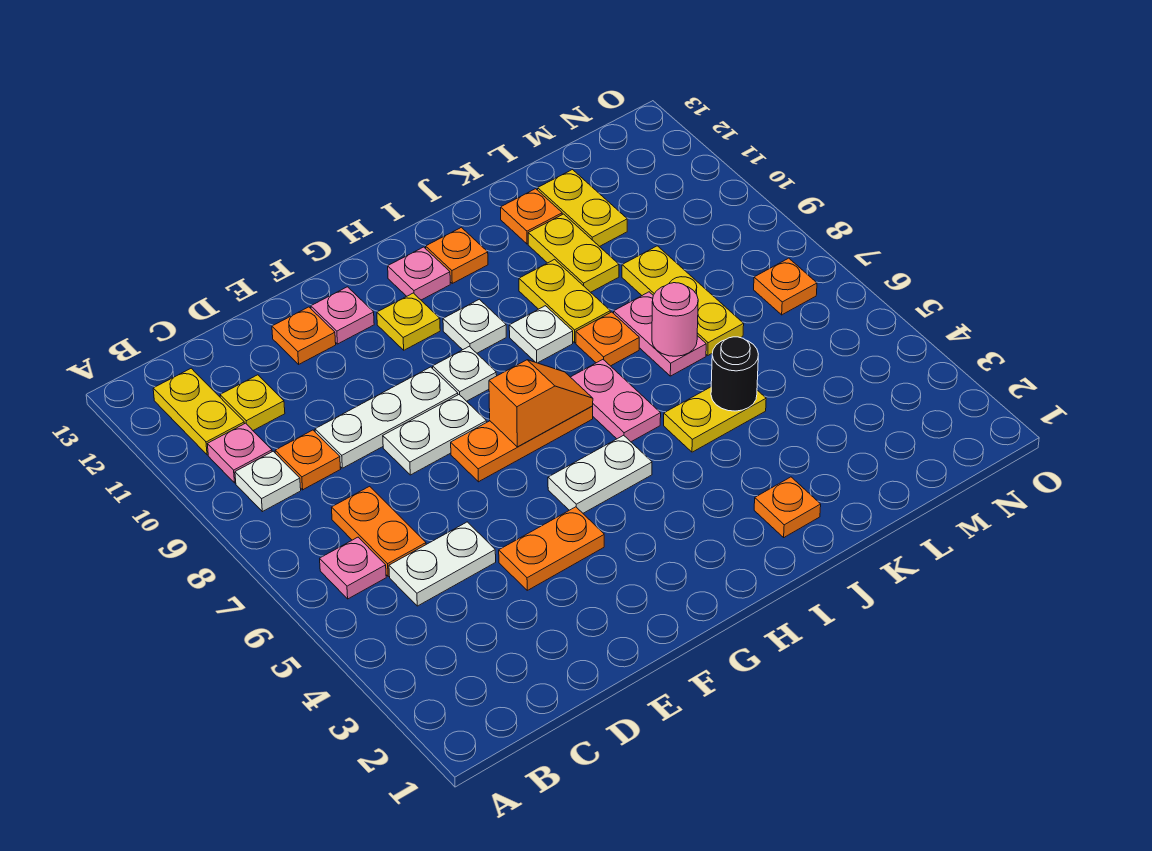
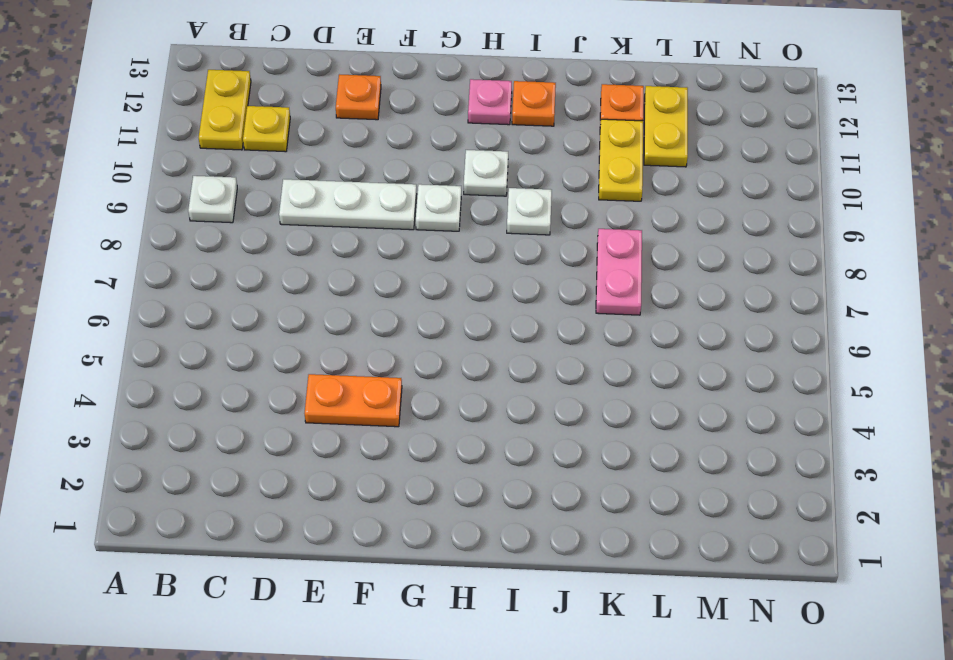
none -> pink plate B6 level 1
none -> pink plate B10 level 1
none -> white plate C5:D5 level 1
none -> orange plate C6:C7 level 1

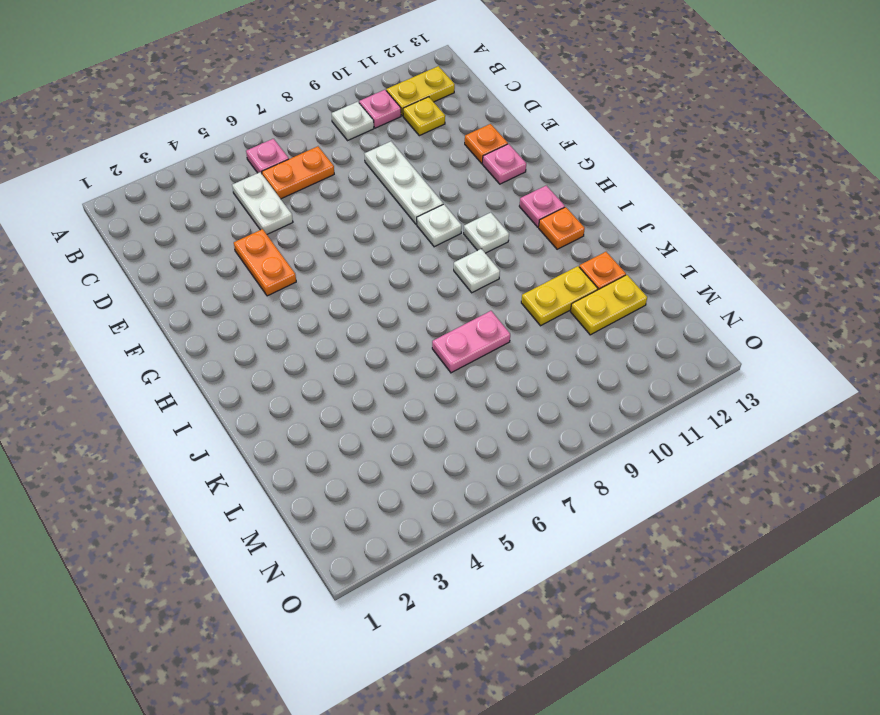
none -> orange plate C9 level 1
none -> white plate E8:F8 level 1
none -> orange plate F7:H7 level 1
none -> white plate G5:H5 level 1

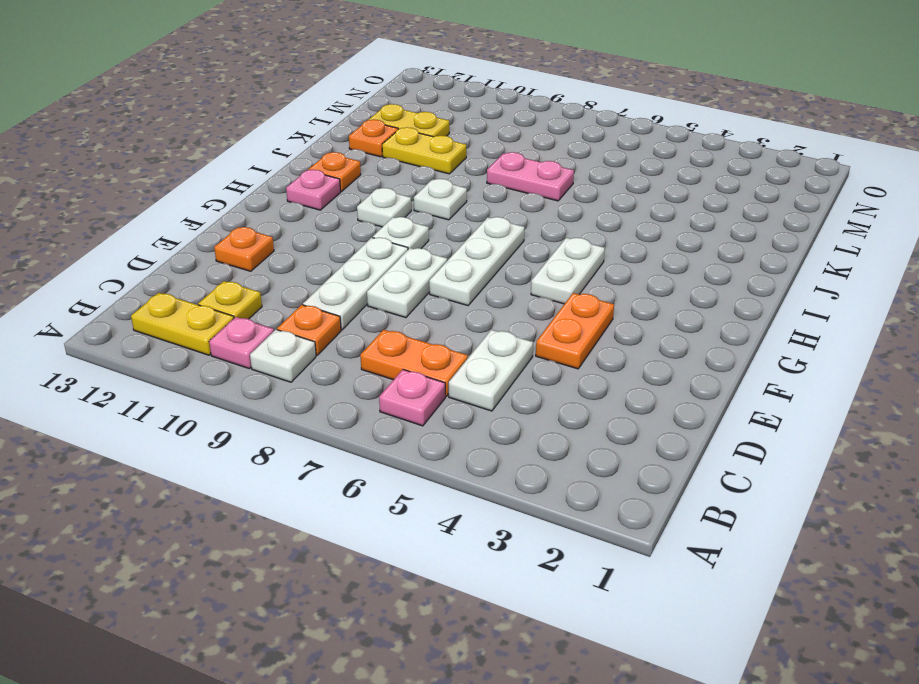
white plate F7:H7 level 1 -> orange plate F7:H7 level 1
none -> pink plate F12 level 1
none -> yellow plate G11 level 1
none -> pink plate I6:I7 level 1
none -> orange plate J2 level 1

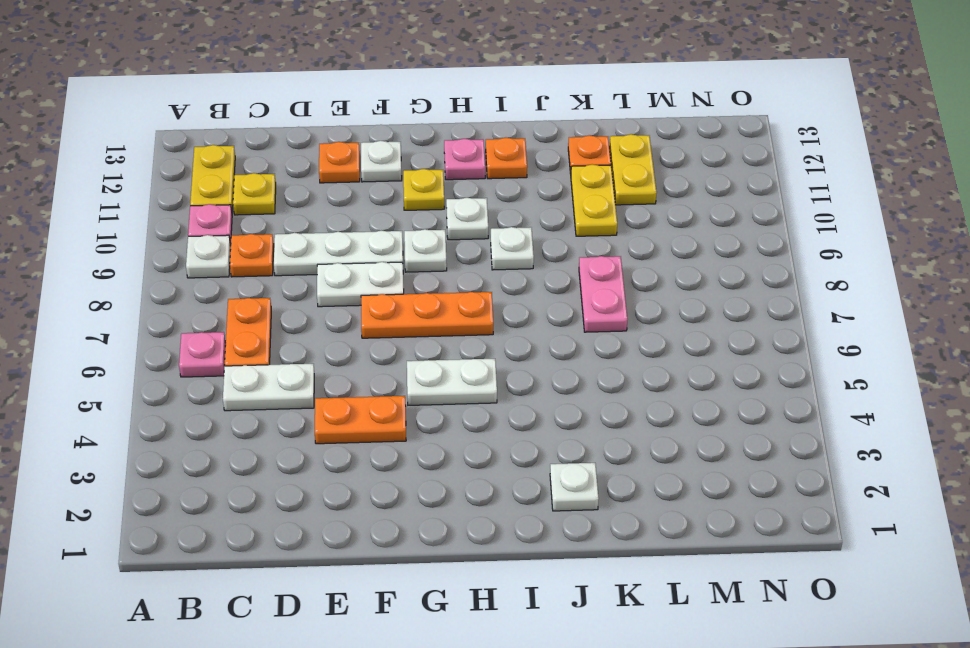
white plate F12 level 1 -> pink plate F12 level 1
white plate J2 level 1 -> orange plate J2 level 1
none -> pink plate I6:I7 level 1
none -> yellow plate J5:K5 level 1
none -> orange plate J8 level 1
none -> yellow plate J9:J10 level 1

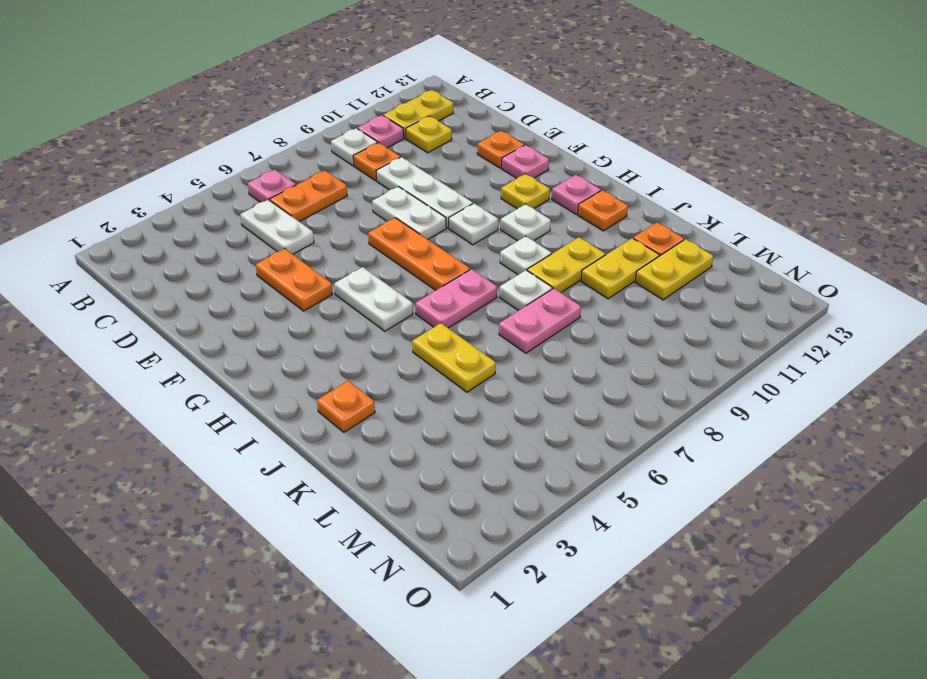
white plate J8 level 1 -> orange plate J8 level 1
none -> yellow plate L7:L9 level 1
none -> orange plate N7 level 1
none -> orange slope G7:H7 level 2 top G
none -> black round brick K5 level 2

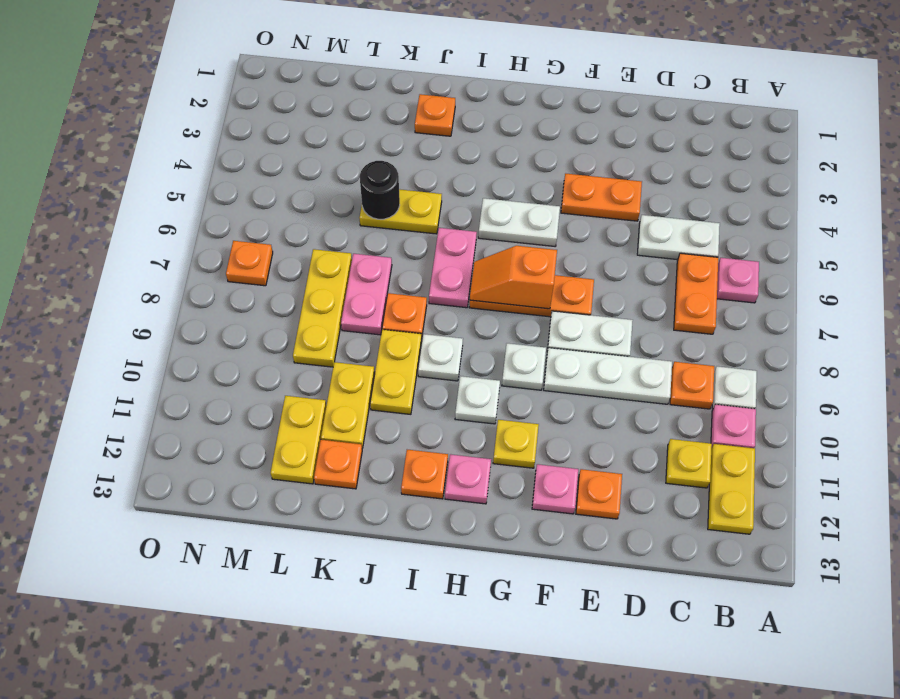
none -> pink round brick K7 level 2

